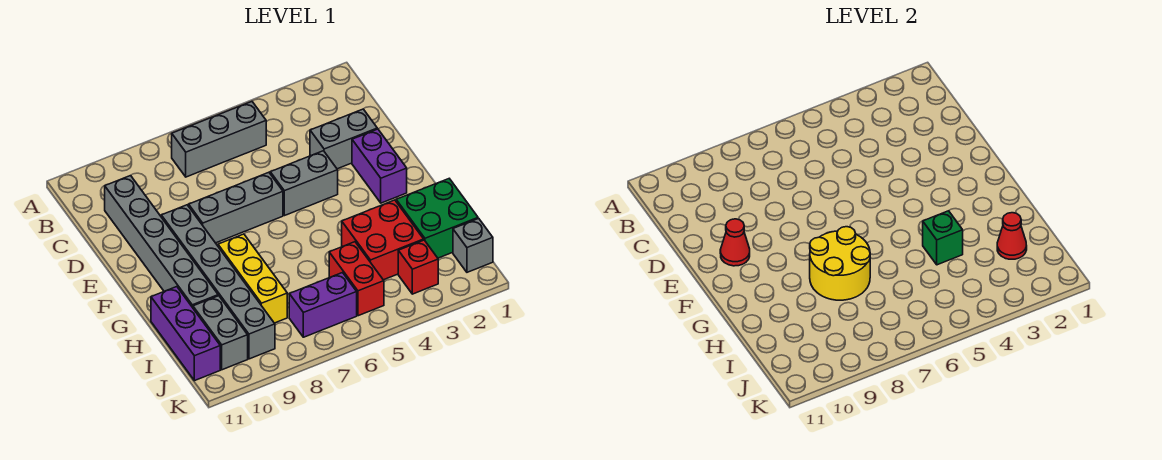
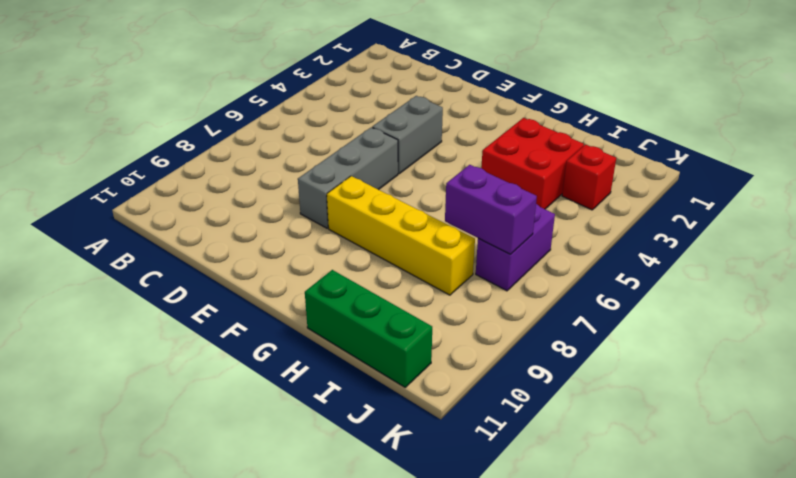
yellow brick F8:I8 level 1 -> yellow brick G8:I8 level 1
green brick H11:J11 level 1 -> purple brick H11:J11 level 1
purple brick I7:J7 level 2 -> purple brick E2:F2 level 1
none -> grey brick B5:B7 level 1
none -> grey brick C10:H10 level 1
none -> grey brick D2:D3 level 1

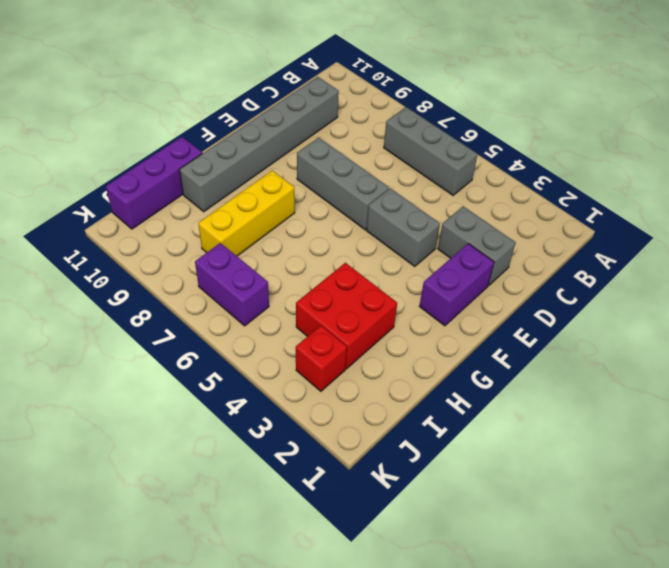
none -> grey brick E9:J9 level 1
none -> green brick H1:I2 level 1
none -> red brick I5:J5 level 1

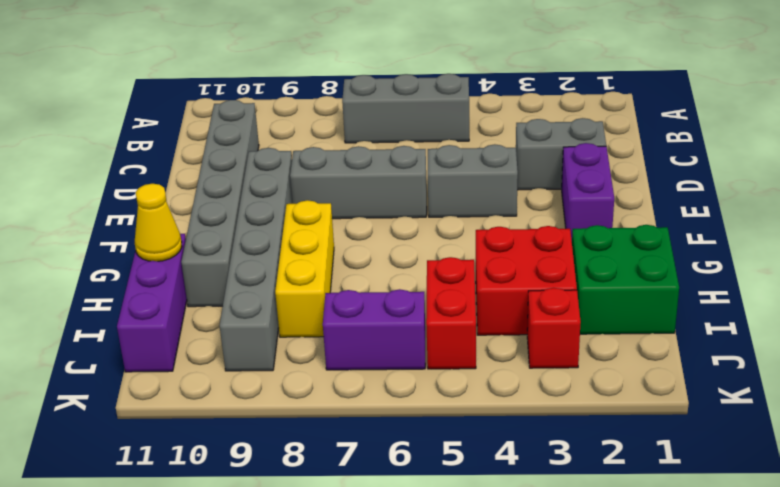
yellow cone H11 level 2 -> none
none -> grey brick I10:J10 level 1
none -> grey brick J1 level 1
none -> red cone E10 level 2

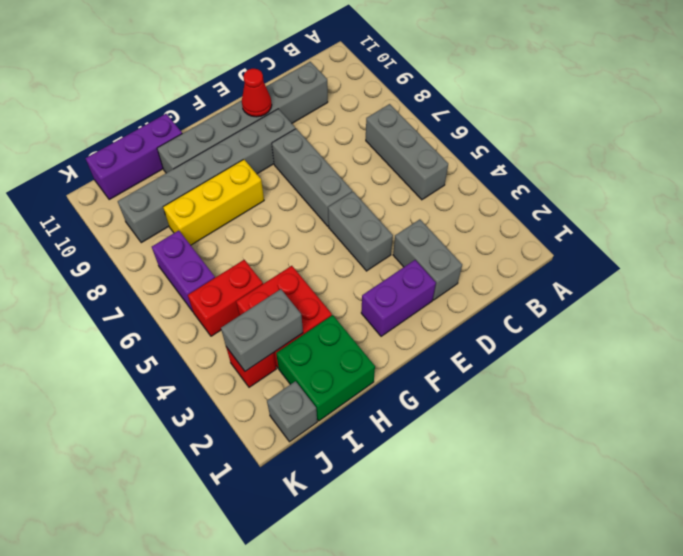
grey brick I3:J3 level 2 -> grey brick I10:J10 level 1
none -> yellow round brick G7:H8 level 2
none -> green brick H4 level 2
none -> red cone I2 level 2

